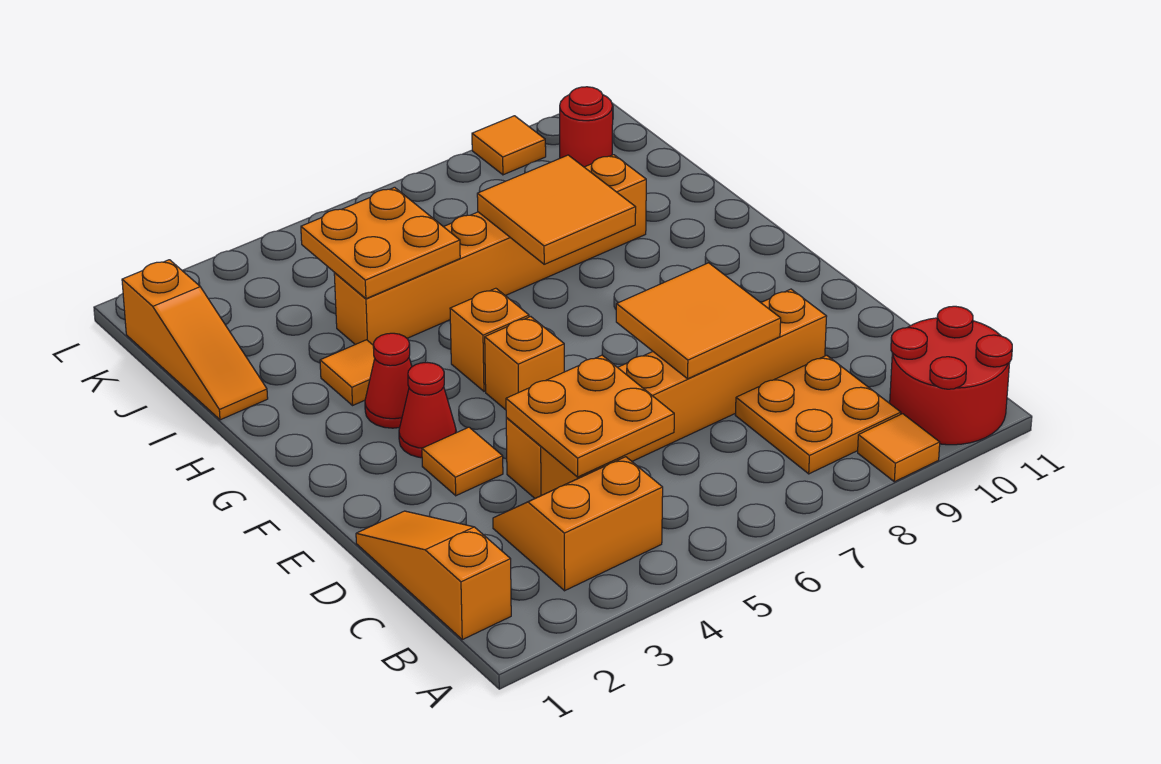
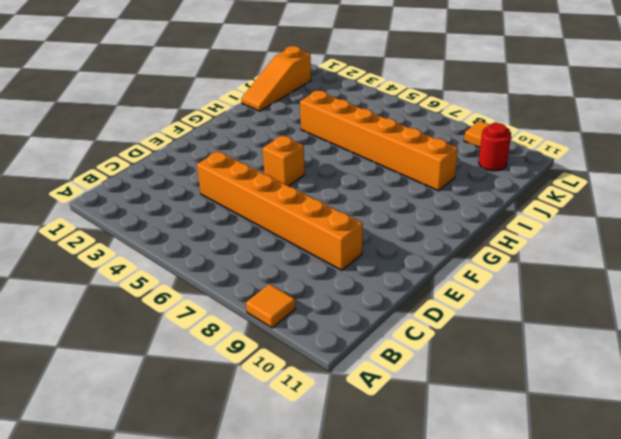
none -> red round brick A10:B11 level 1
none -> orange slope B1:D1 level 1 top B
none -> orange slope B3:C4 level 1 top B

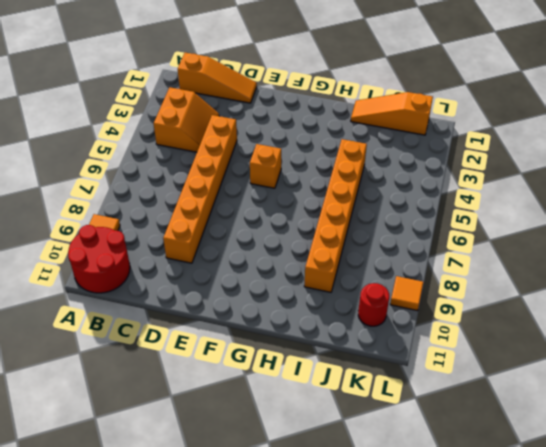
none -> orange plate B8:C9 level 1
none -> orange tile E3 level 1
none -> red cone F3 level 1

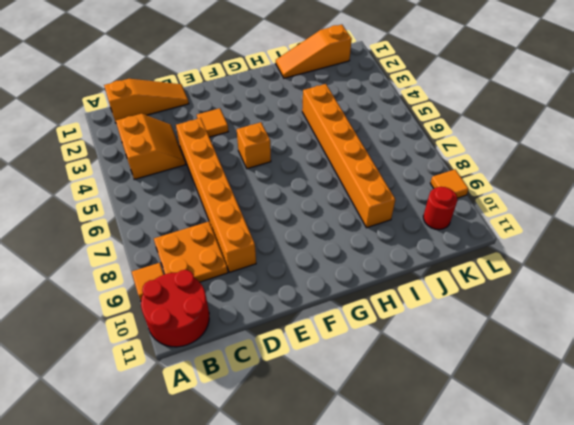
none -> red cone F3 level 1
none -> red cone G3 level 1
none -> orange brick G5 level 1

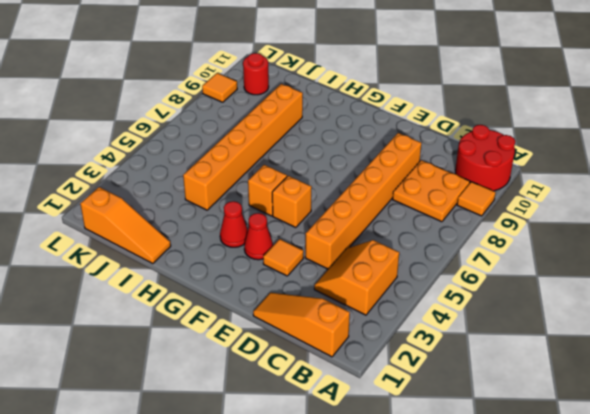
none -> orange tile H3 level 1
none -> orange plate C4:D5 level 2
none -> orange tile D7:E8 level 2

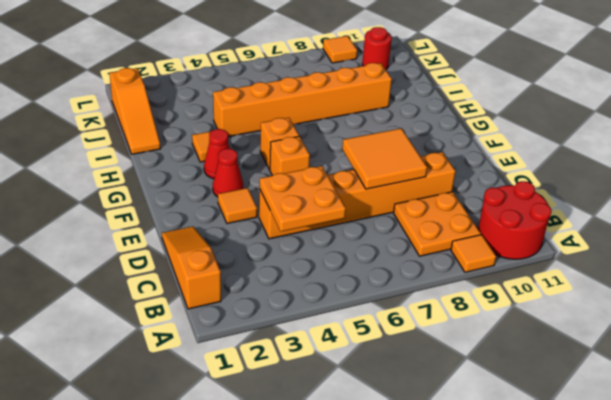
none -> orange slope B3:C4 level 1 top B
none -> orange tile H7:I8 level 2
none -> orange plate I4:J5 level 2

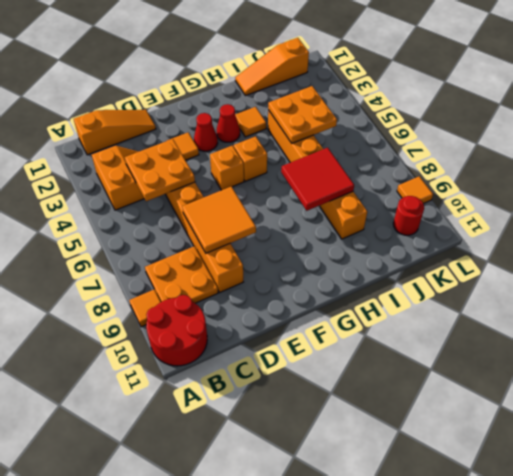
red tile H7:I8 level 2 -> orange tile H7:I8 level 2

